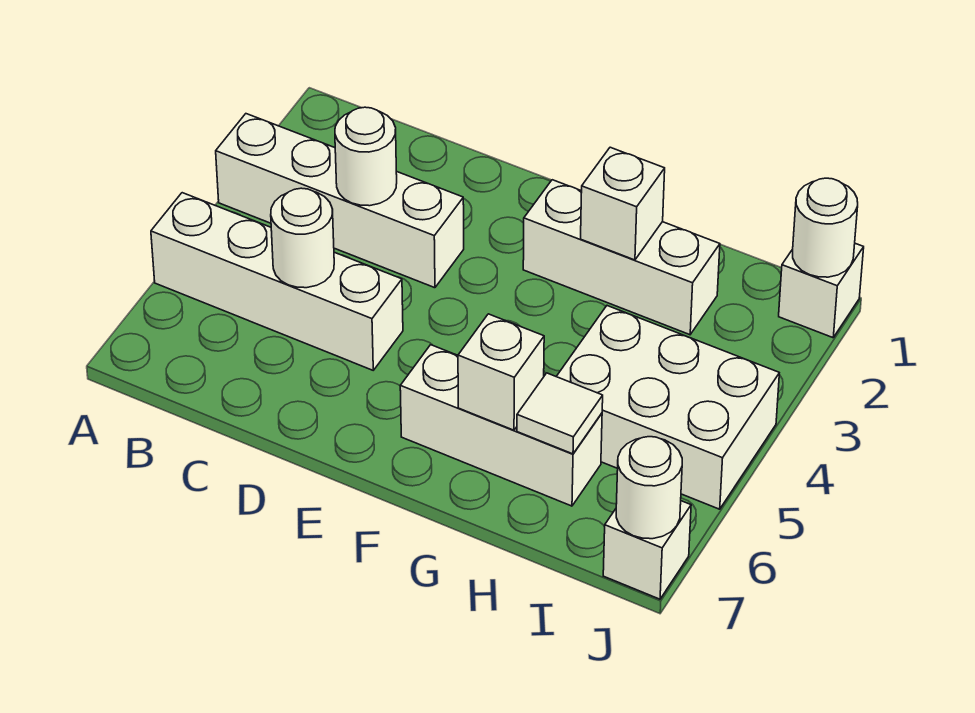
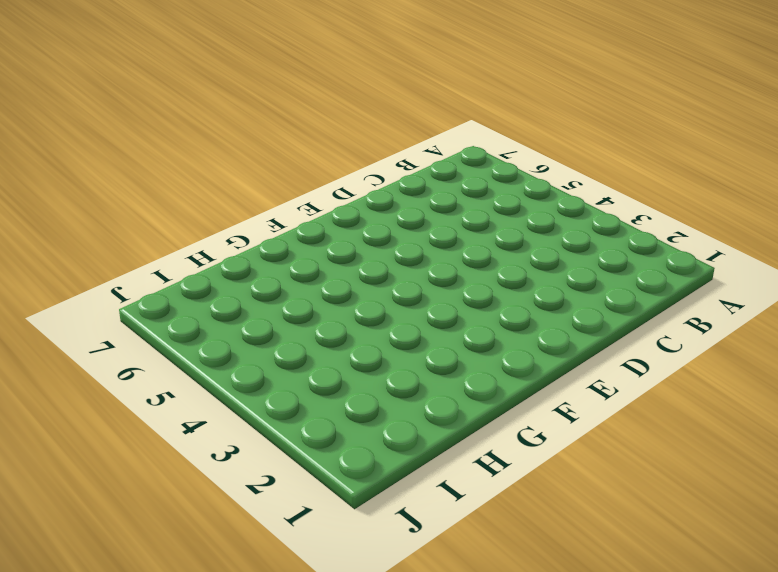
none -> white brick A3:D3 level 1
none -> white brick A5:D5 level 1
none -> white brick F2:H2 level 1

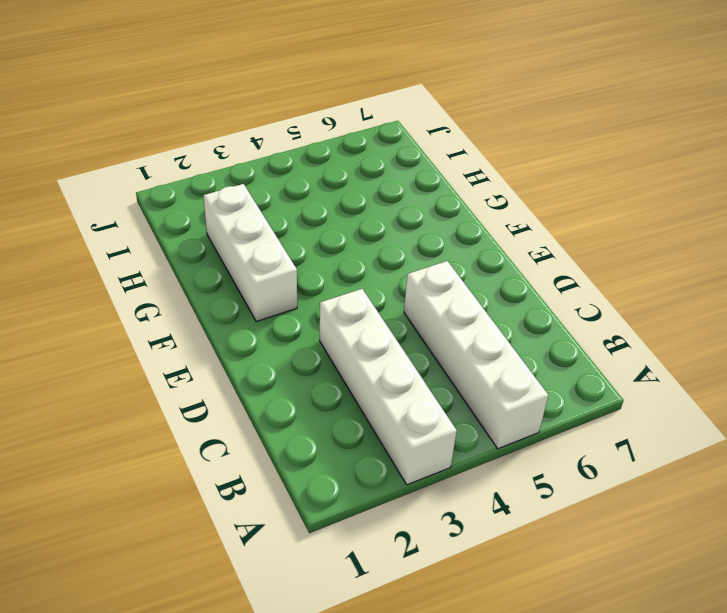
none -> white brick F6:H6 level 1
none -> white brick H4:J5 level 1
none -> white brick J1 level 1

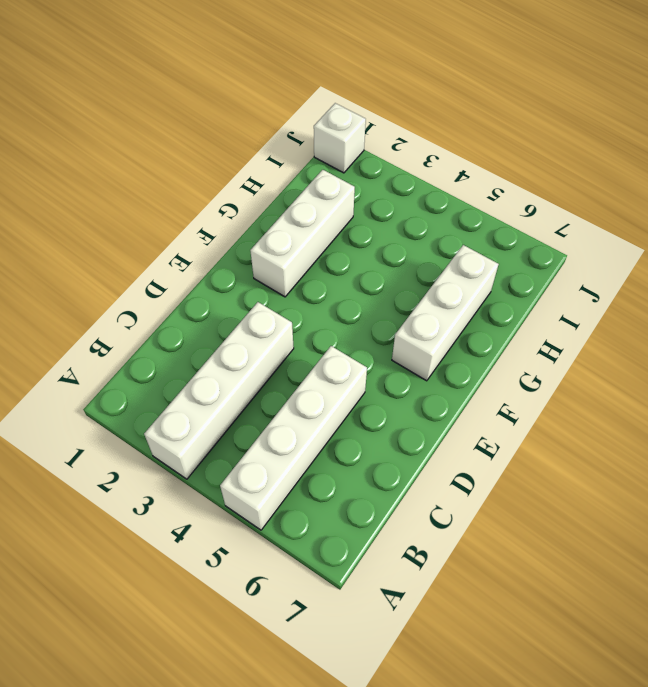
none -> white brick H4:J5 level 1
none -> white brick J7 level 1
none -> white round brick C3 level 2

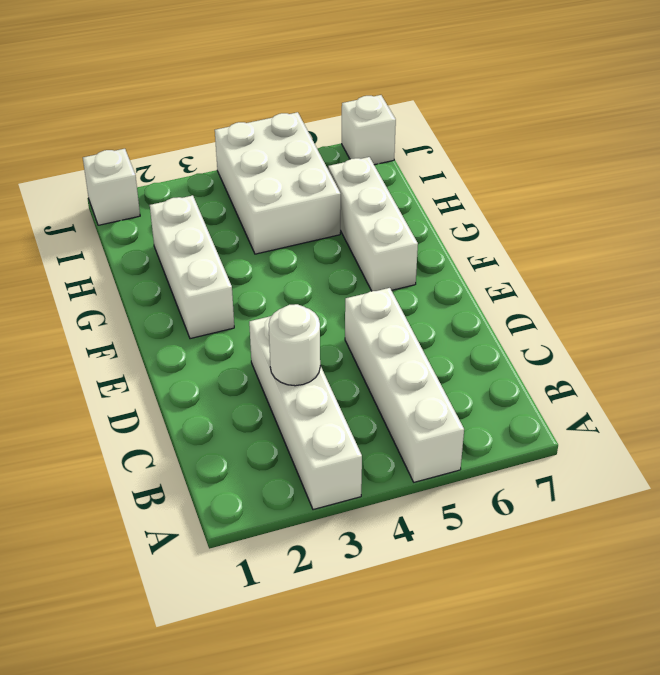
none -> white round brick C5 level 2
none -> white brick G2 level 2
none -> white brick G6 level 2

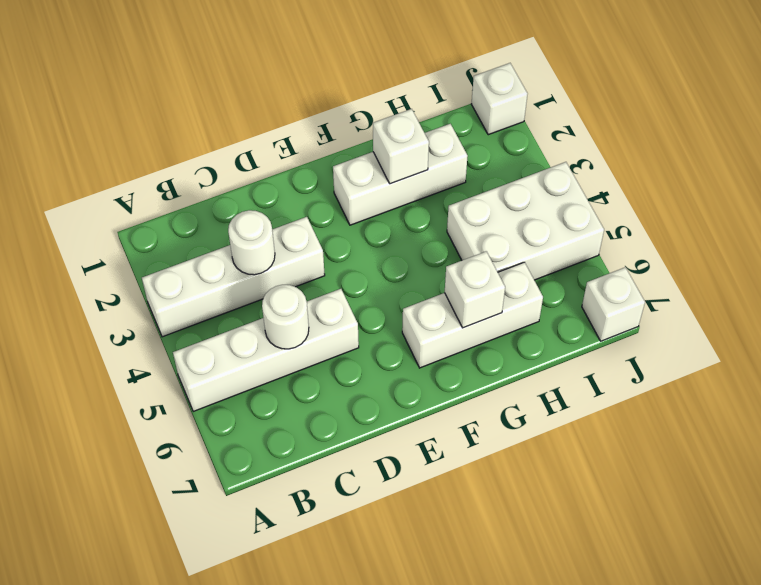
none -> white tile H6 level 2
none -> white round brick J1 level 2
none -> white round brick J7 level 2

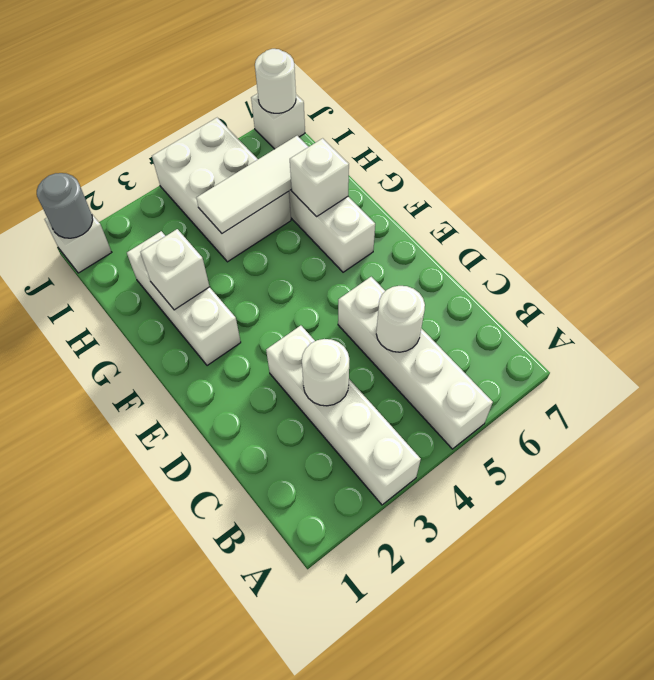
white tile H4:H6 level 2 -> white tile H6 level 2
grey round brick J1 level 2 -> white round brick J1 level 2

